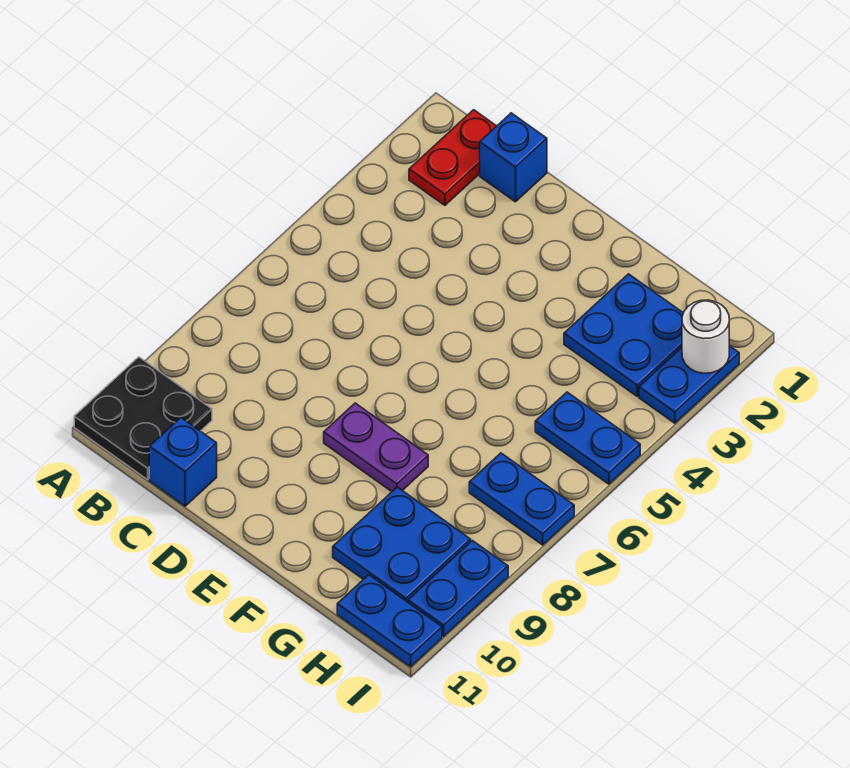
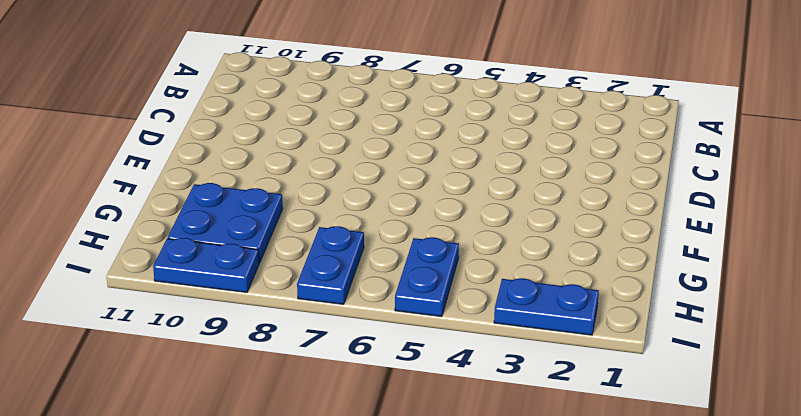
none -> black plate A10:B11 level 1
none -> red plate B1:B2 level 1
none -> blue brick C1 level 1

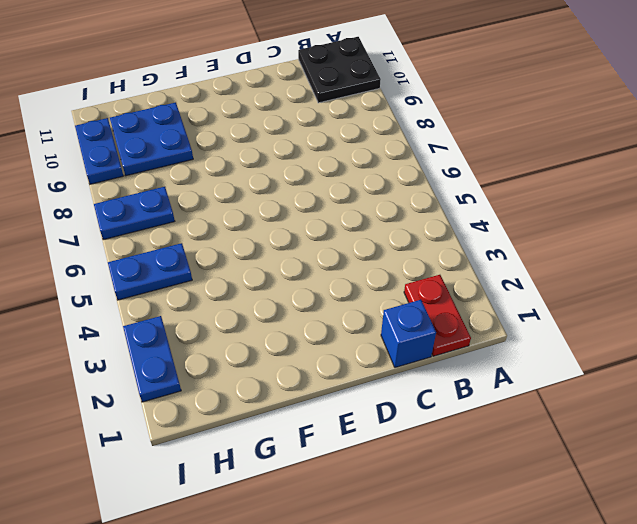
none -> blue brick C11 level 1
none -> purple plate E8:F8 level 1
none -> blue plate G2:H3 level 1

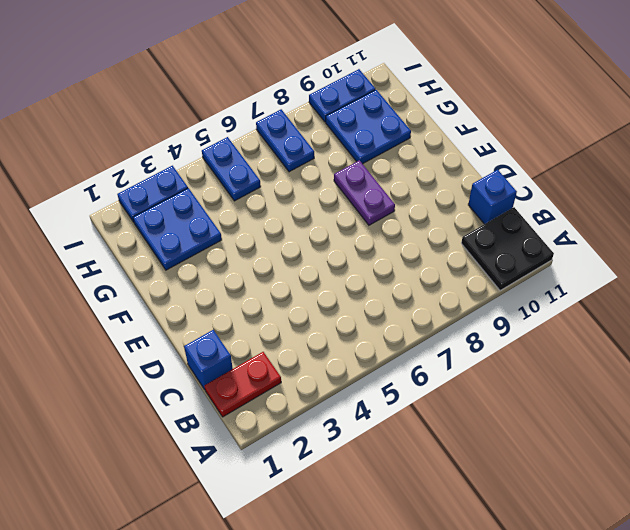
none -> blue plate H11:I11 level 1
none -> white round brick I2 level 2

